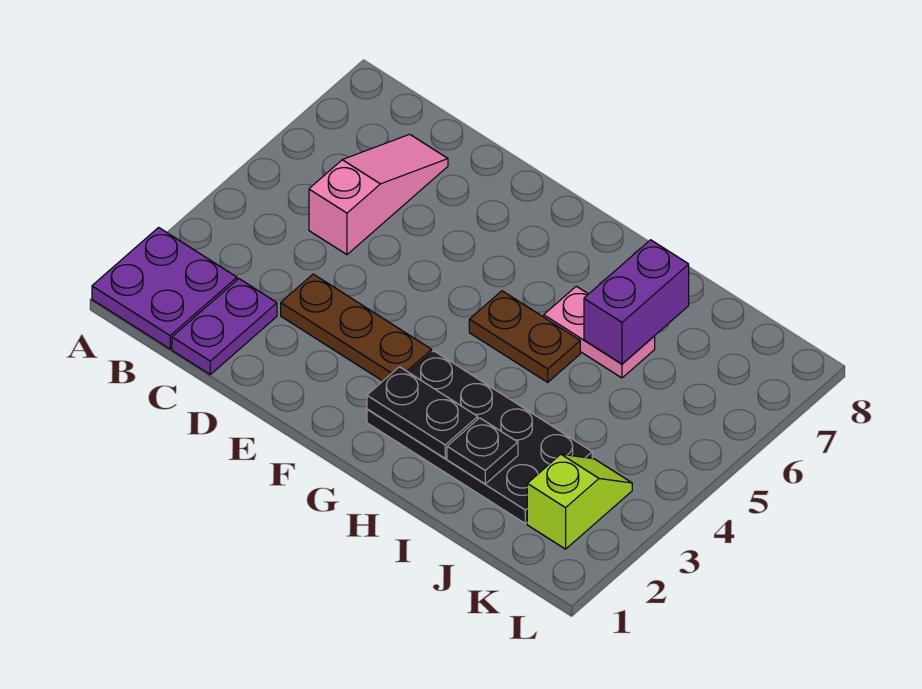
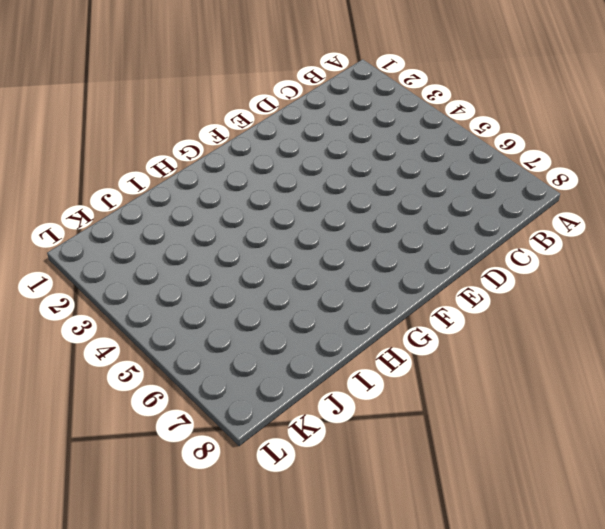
none -> purple plate A1:B2 level 1
none -> purple plate C1:C2 level 1

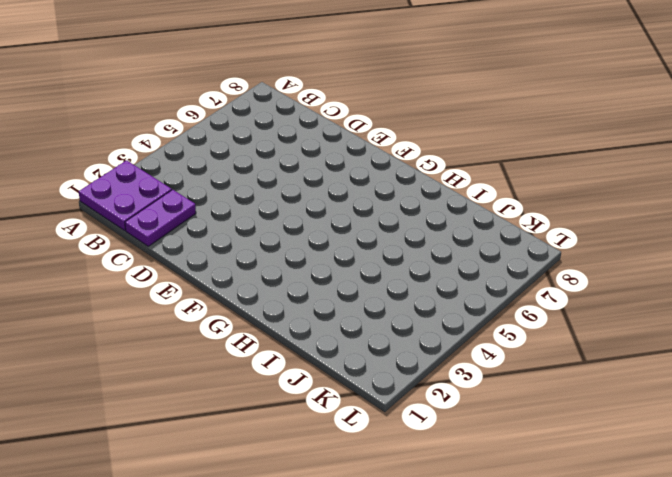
none -> pink slope C5:C7 level 1 top 5
none -> brown plate D3:F3 level 1

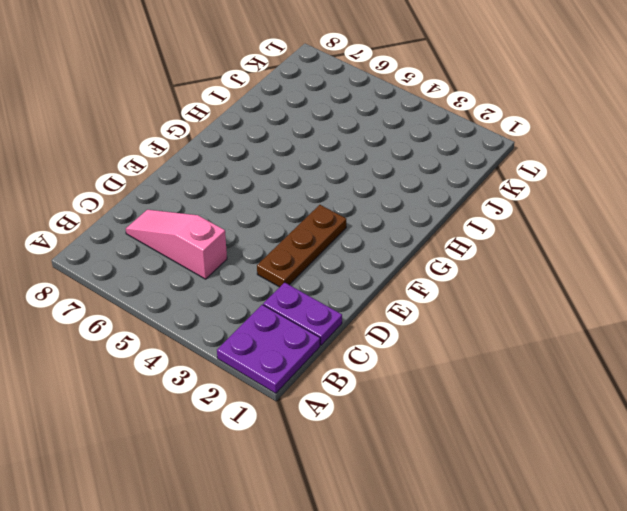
none -> black plate G2:J3 level 1
none -> brown plate G5:H5 level 1

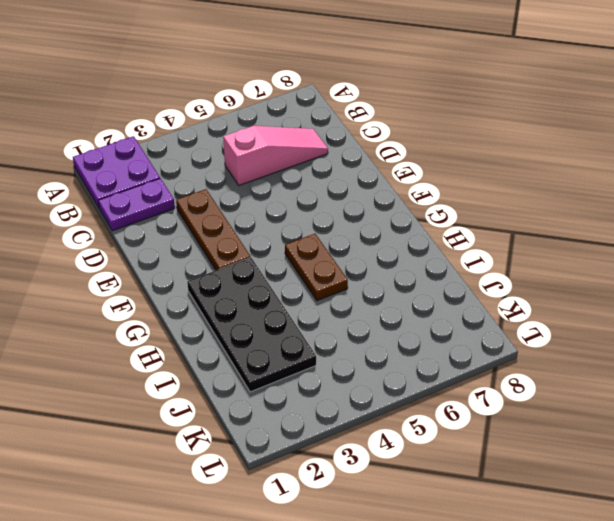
none -> pink plate H6:I6 level 1
none -> lime slope K2:K3 level 1 top 2

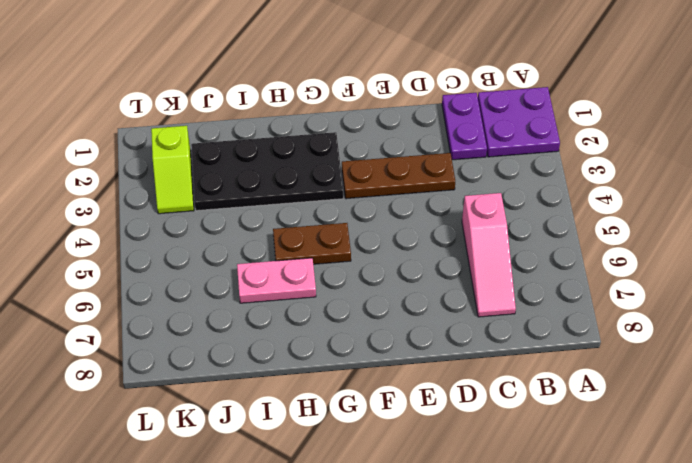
none -> black plate G2:H2 level 2
none -> black plate I2 level 2

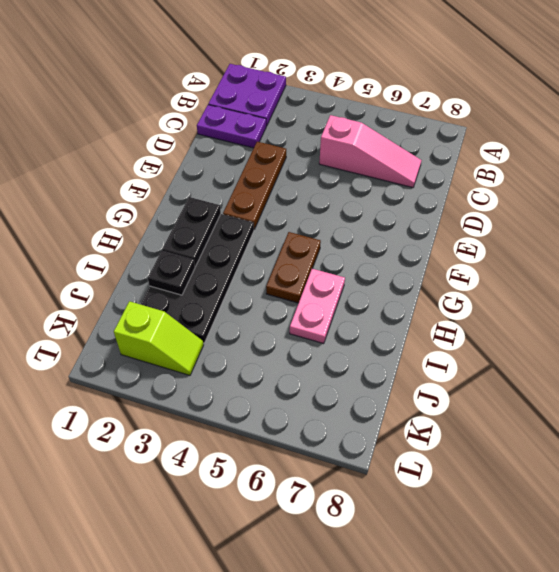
none -> purple brick I6:I7 level 2

